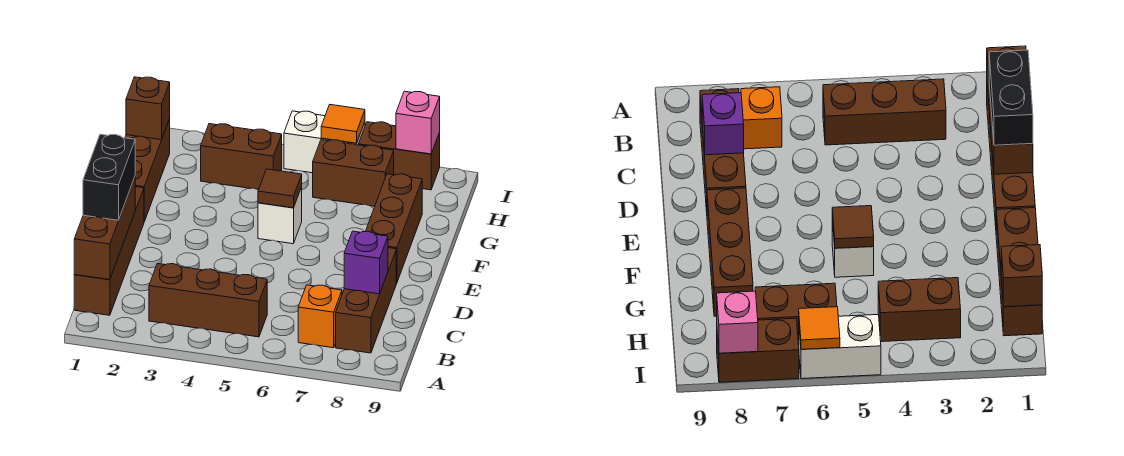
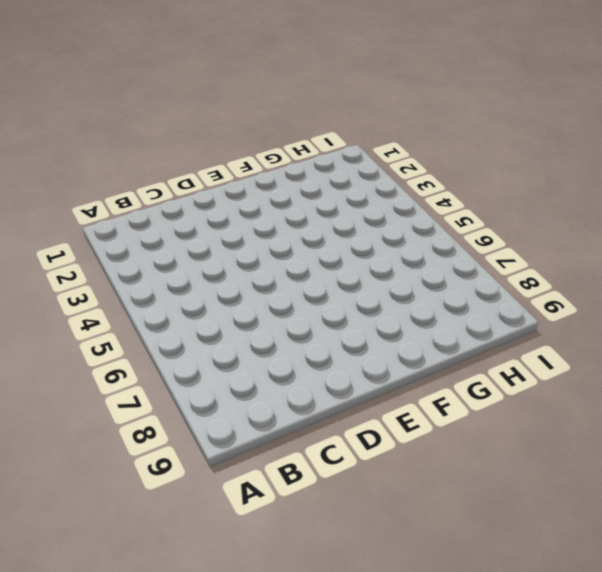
none -> brown brick B1:E1 level 1
none -> brown brick B3:B5 level 1
none -> orange brick B7 level 1

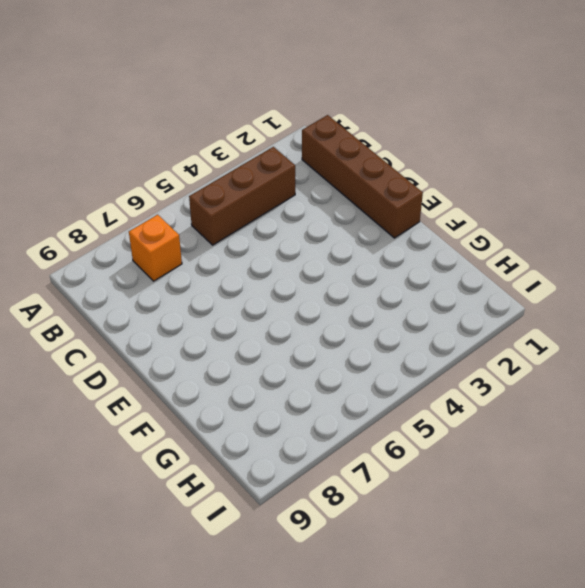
none -> brown brick B8:D8 level 1
none -> brown brick E8:G8 level 1
none -> brown brick F1:H1 level 1

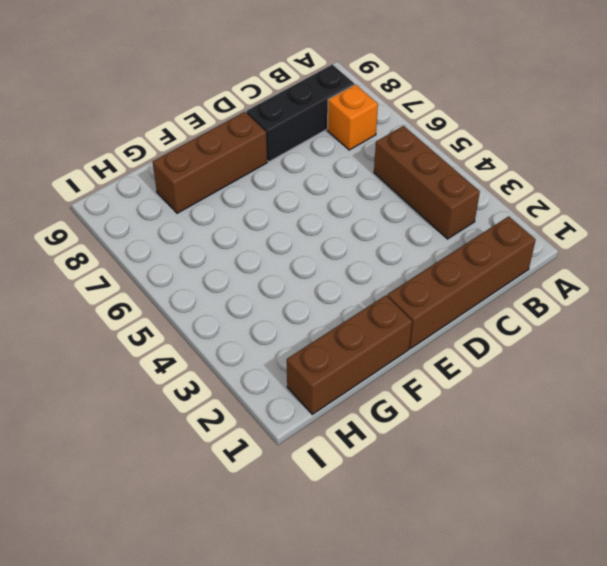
black brick B8:D8 level 1 -> brown brick B8:D8 level 1
none -> white brick F5 level 1
none -> brown brick H3:H4 level 1
none -> brown brick H6:H7 level 1

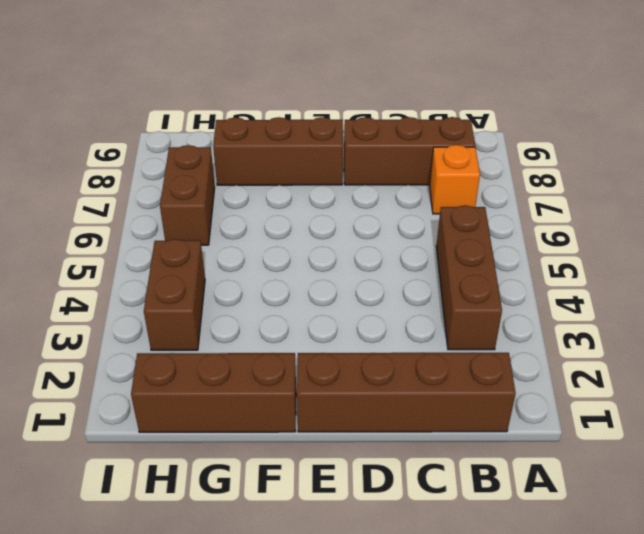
none -> white brick F5 level 1
none -> white brick I5:I6 level 1
none -> brown brick I7:I8 level 1

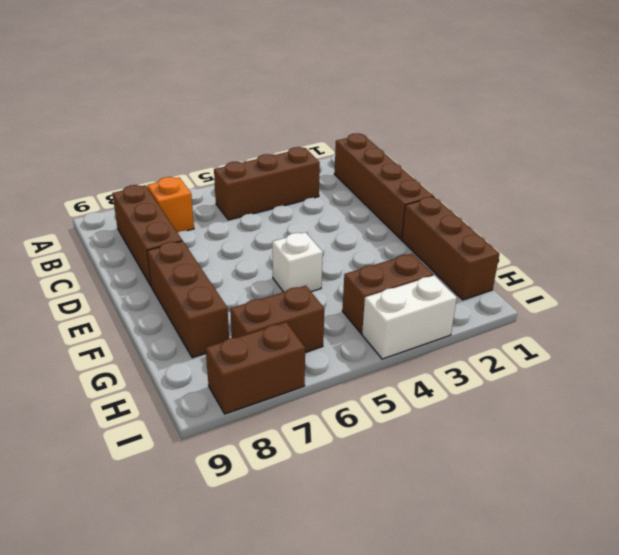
white brick I3:I4 level 1 -> white brick I5:I6 level 1
none -> brown brick B1:D1 level 2
none -> purple brick C8 level 2
none -> brown tile F5 level 2

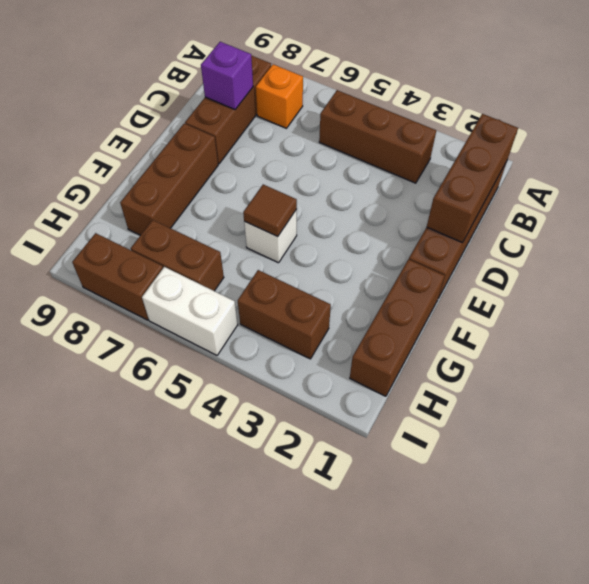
none -> brown brick H1 level 2
none -> orange tile I6 level 2
none -> pink brick I8 level 2

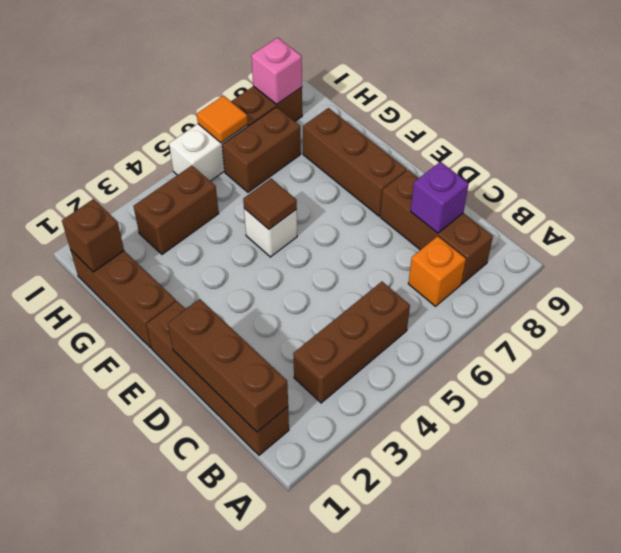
none -> black brick C1:D1 level 3

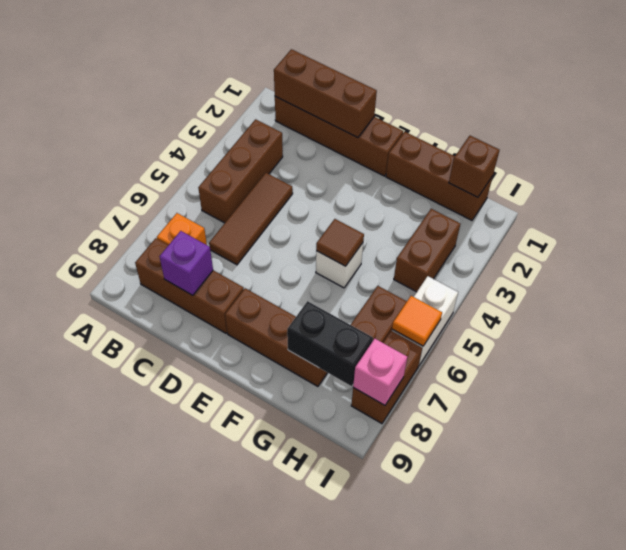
brown tile C4:C6 level 1 -> none
black brick G8:H8 level 2 -> black brick C1:D1 level 3

